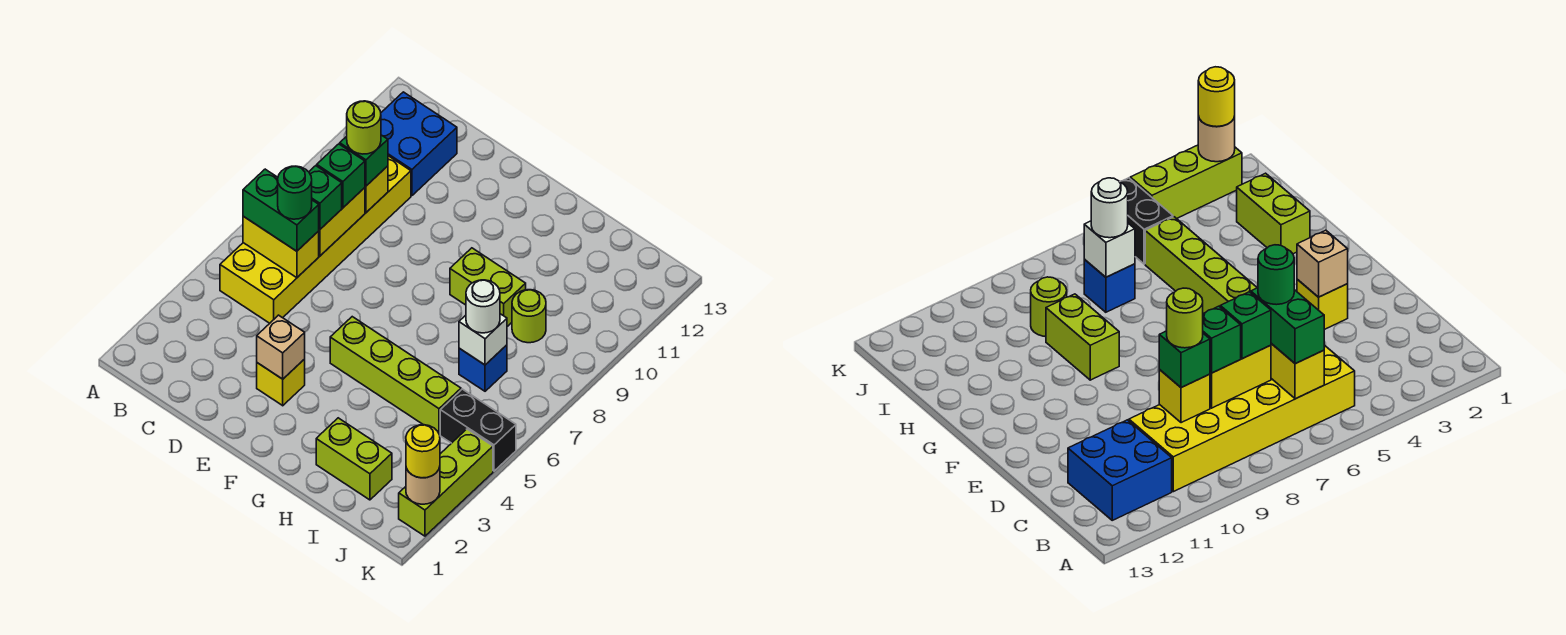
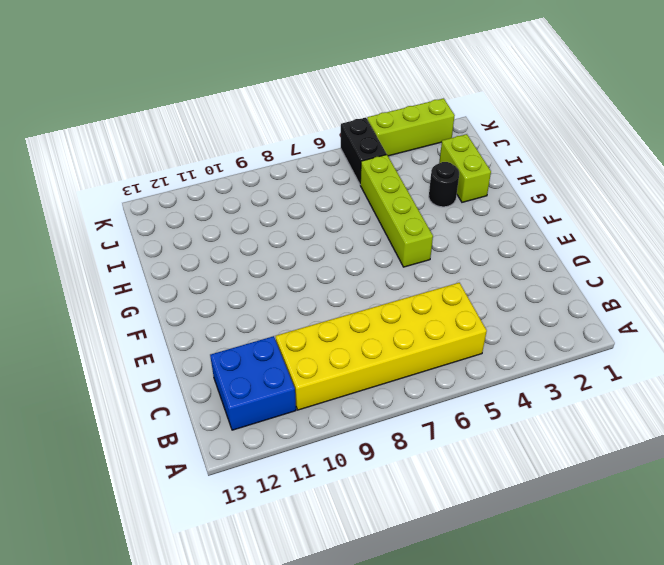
black round brick H3 level 1 -> none
none -> yellow brick E3 level 1
none -> lime brick G9:H9 level 1
none -> blue brick I7 level 1

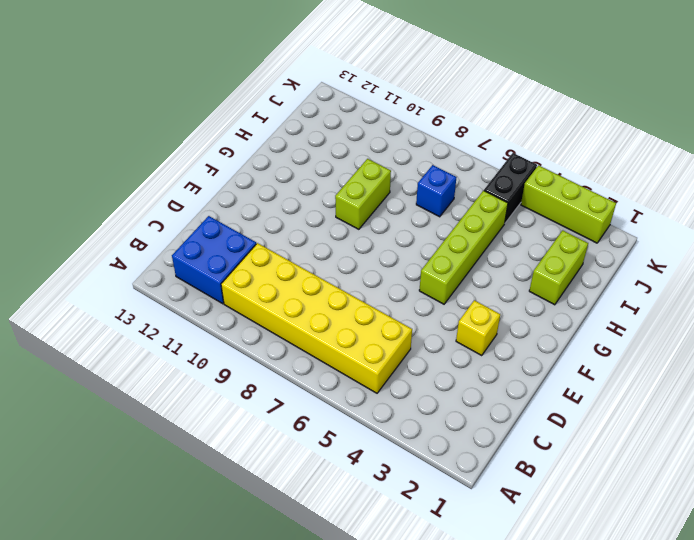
none -> lime round brick I9 level 1
none -> yellow brick B6:C6 level 2
none -> yellow brick C7:C8 level 2

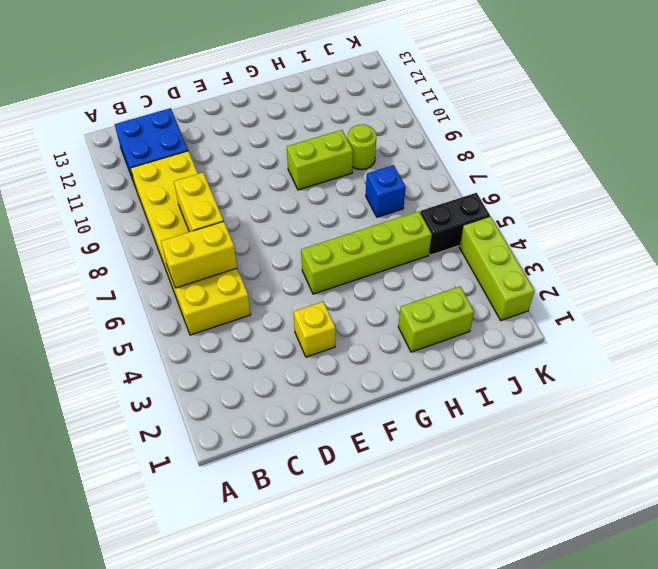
none -> yellow brick C9 level 2
none -> tan brick E3 level 2
none -> white brick I7 level 2

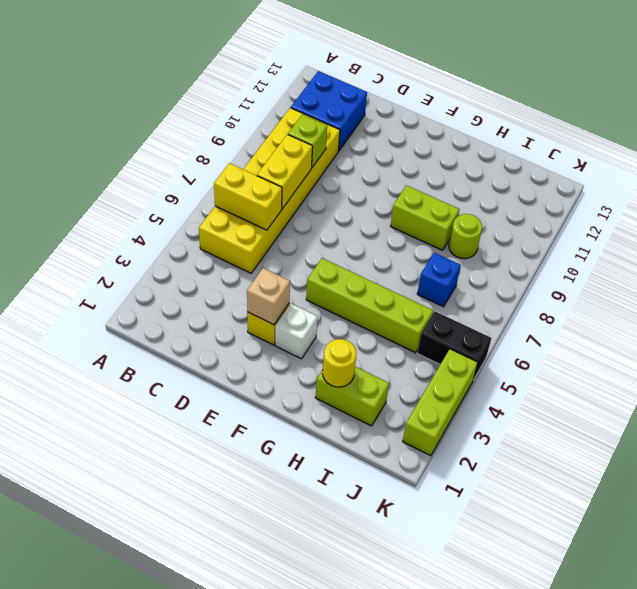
lime brick C9 level 2 -> yellow brick C9 level 2
white brick F3 level 1 -> white brick I7 level 2
yellow round brick H2 level 2 -> yellow round brick K2 level 3
none -> tan round brick K2 level 2
none -> green brick B6:C6 level 3
none -> green brick C7 level 3

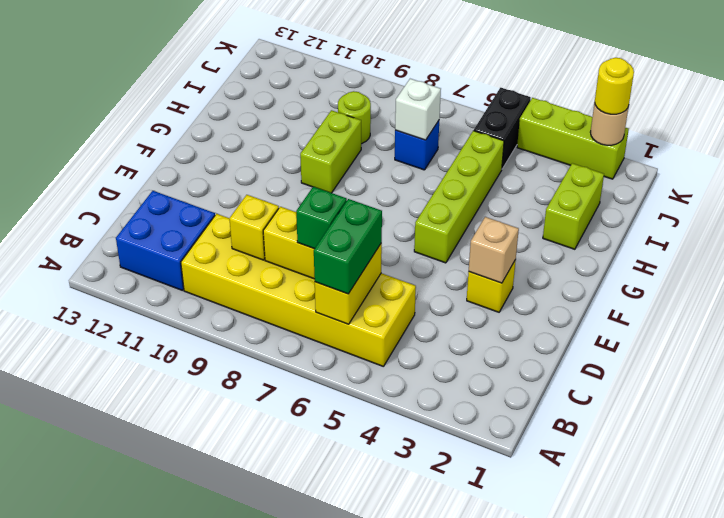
none -> green brick C8 level 3
none -> green brick C9 level 3
none -> white round brick I7 level 3

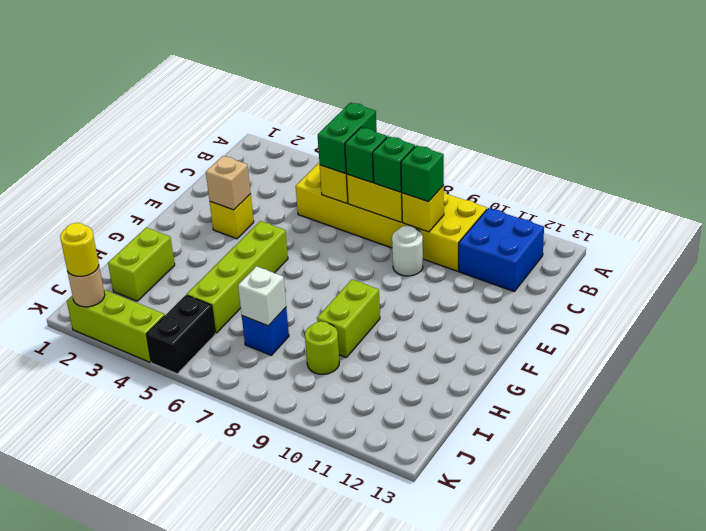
white round brick D9 level 1 -> white round brick I7 level 3
none -> green round brick C6 level 4
none -> lime round brick C9 level 4

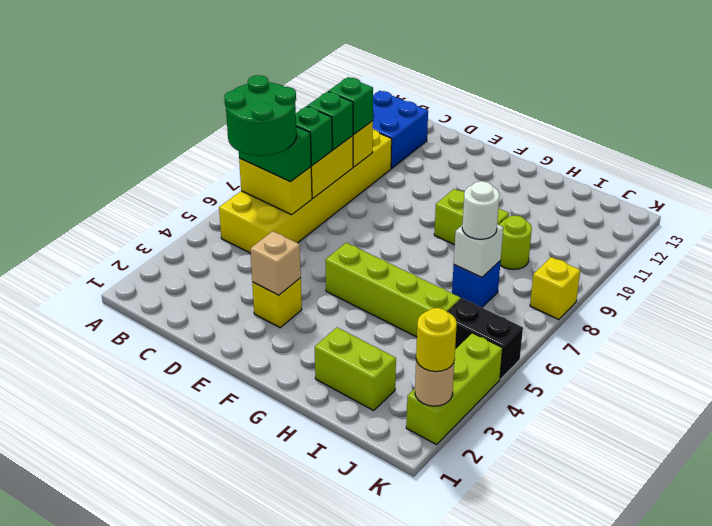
green round brick B5:C6 level 4 -> green round brick C6 level 4
yellow brick K8 level 1 -> none
none -> lime round brick C9 level 4

